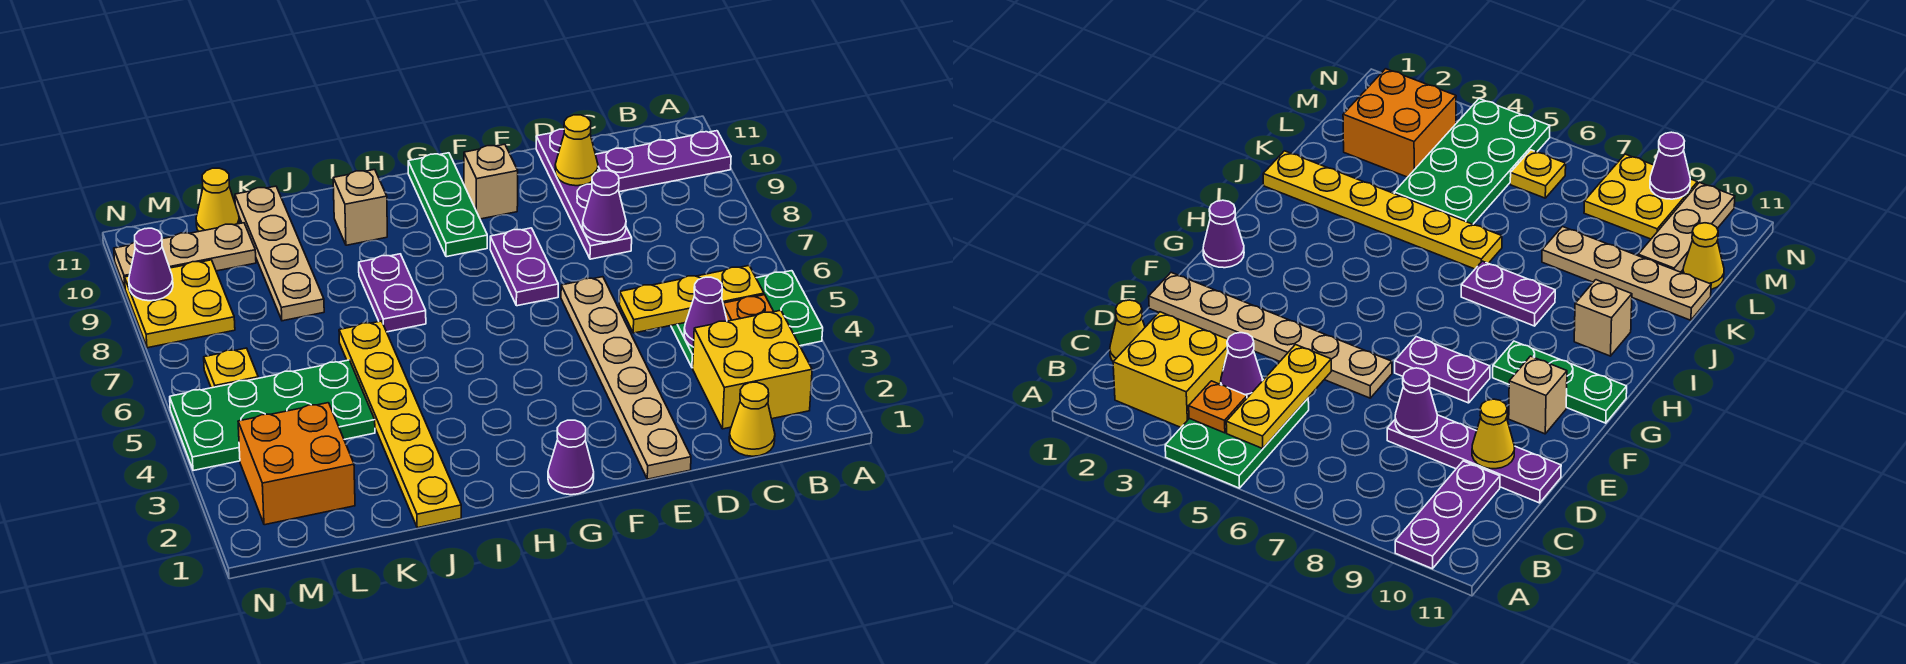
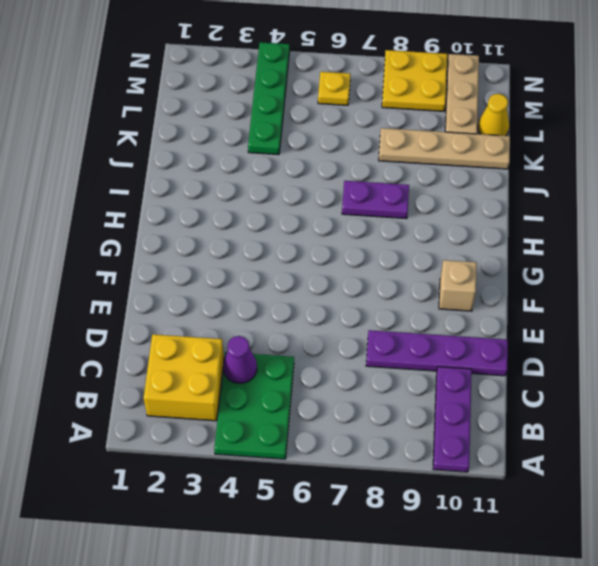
green plate K4:N4 level 1 -> green plate K4:N5 level 1
none -> yellow cone C1 level 1
none -> tan plate E1:E6 level 1
none -> purple plate F7:F8 level 1

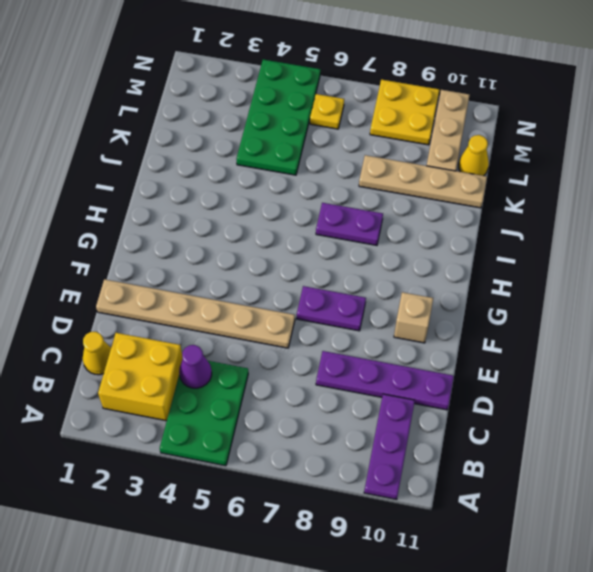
none -> purple cone G1 level 1
none -> green plate G9:G11 level 1
none -> tan brick I10 level 1

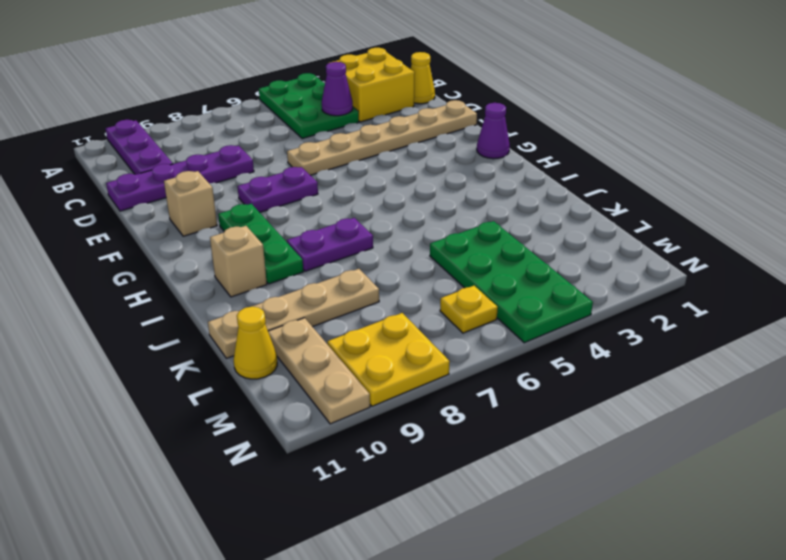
green plate G9:I9 level 1 -> green plate G9:G11 level 1
none -> yellow plate J1:J6 level 1
none -> orange brick L2:M3 level 1
none -> orange plate B4 level 2

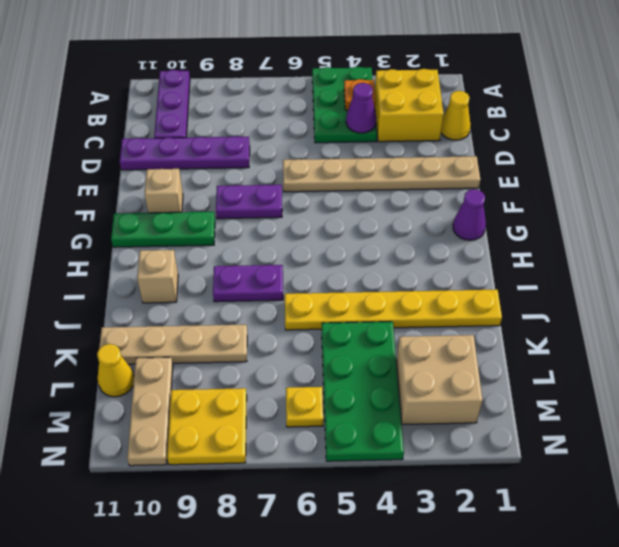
tan brick L2:M3 level 1 -> orange brick L2:M3 level 1
none -> yellow plate B5:D5 level 2
none -> purple cone D8 level 2
none -> yellow cone D10 level 2

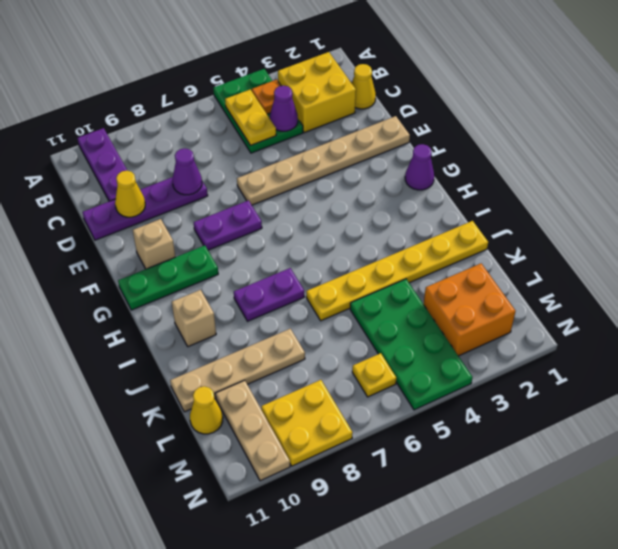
yellow plate B5:C5 level 2 -> yellow plate B5:D5 level 2
none -> purple cone N9 level 2

